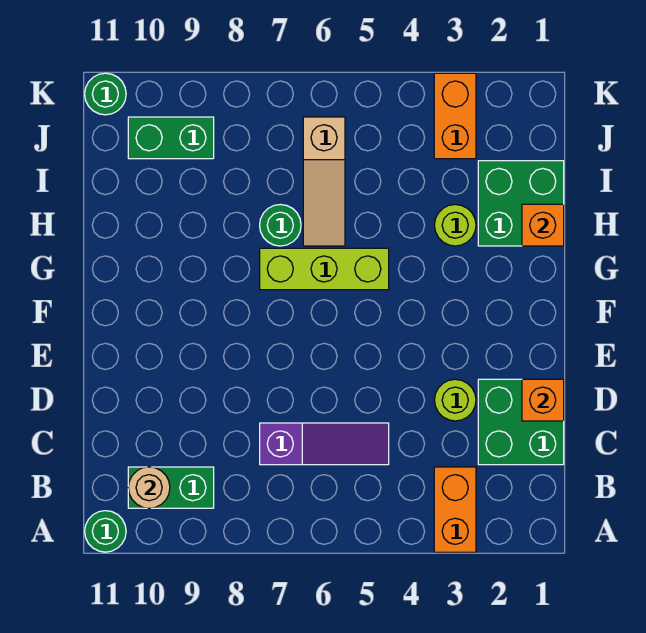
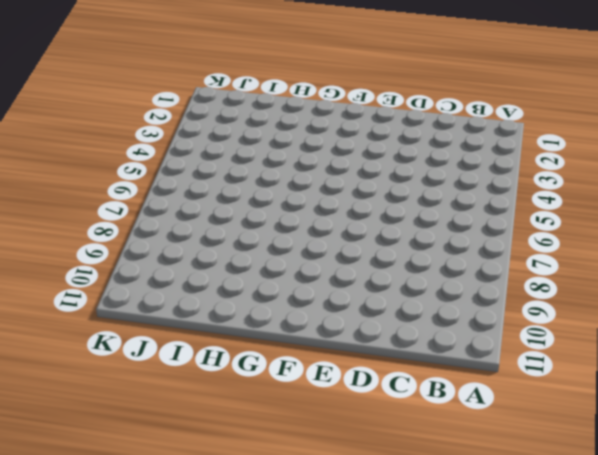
none -> orange brick A3:B3 level 1
none -> green round brick A11 level 1
none -> green brick B9:B10 level 1

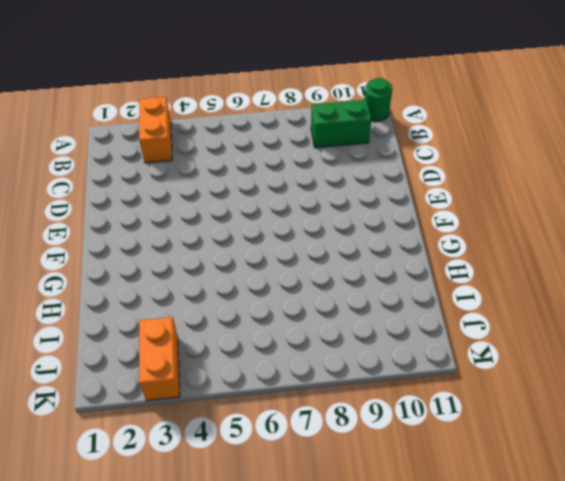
none -> green brick C1:D2 level 1
none -> purple slope C5:C7 level 1 top 7
none -> lime round brick D3 level 1

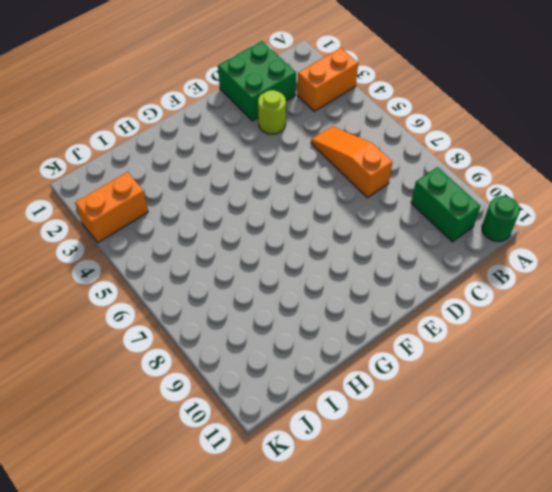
orange slope C5:C7 level 1 top 7 -> purple slope C5:C7 level 1 top 7
none -> lime brick G5:G7 level 1
none -> green brick H1:I2 level 1
none -> lime round brick H3 level 1

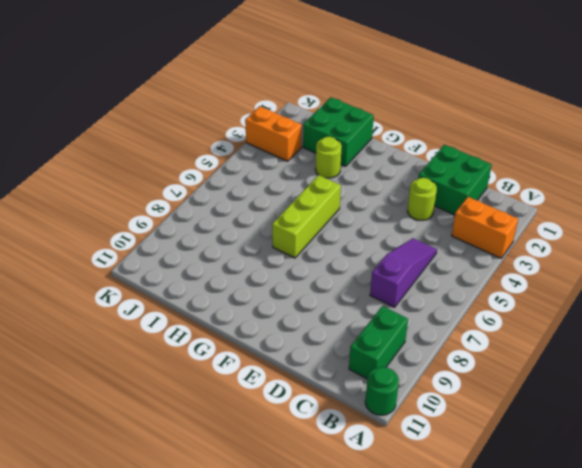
none -> tan slope H6:J6 level 1 top J
none -> green round brick H7 level 1
none -> green brick J9:J10 level 1

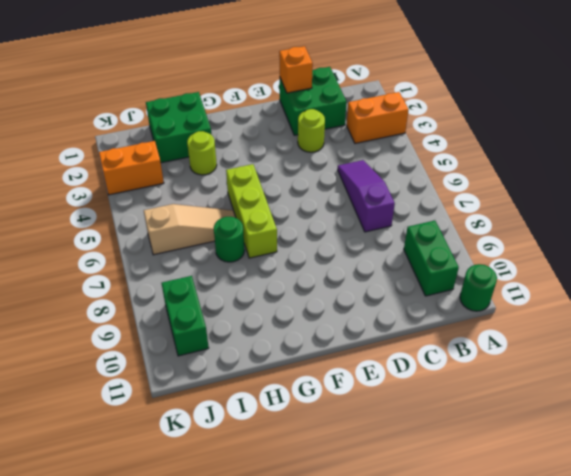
none -> green round brick K11 level 1
none -> tan round brick B10 level 2
none -> orange brick H1 level 2

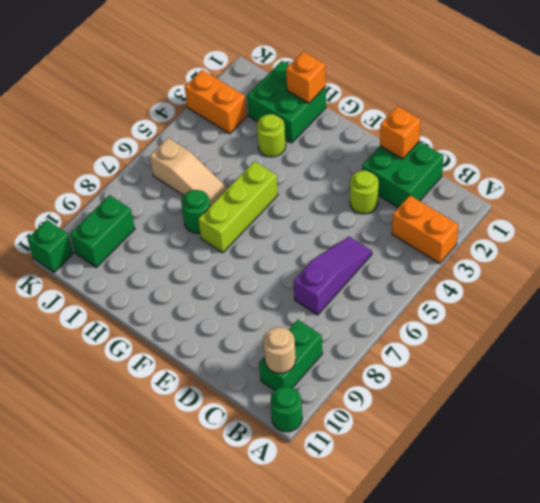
green brick K11 level 1 -> green round brick K11 level 1

